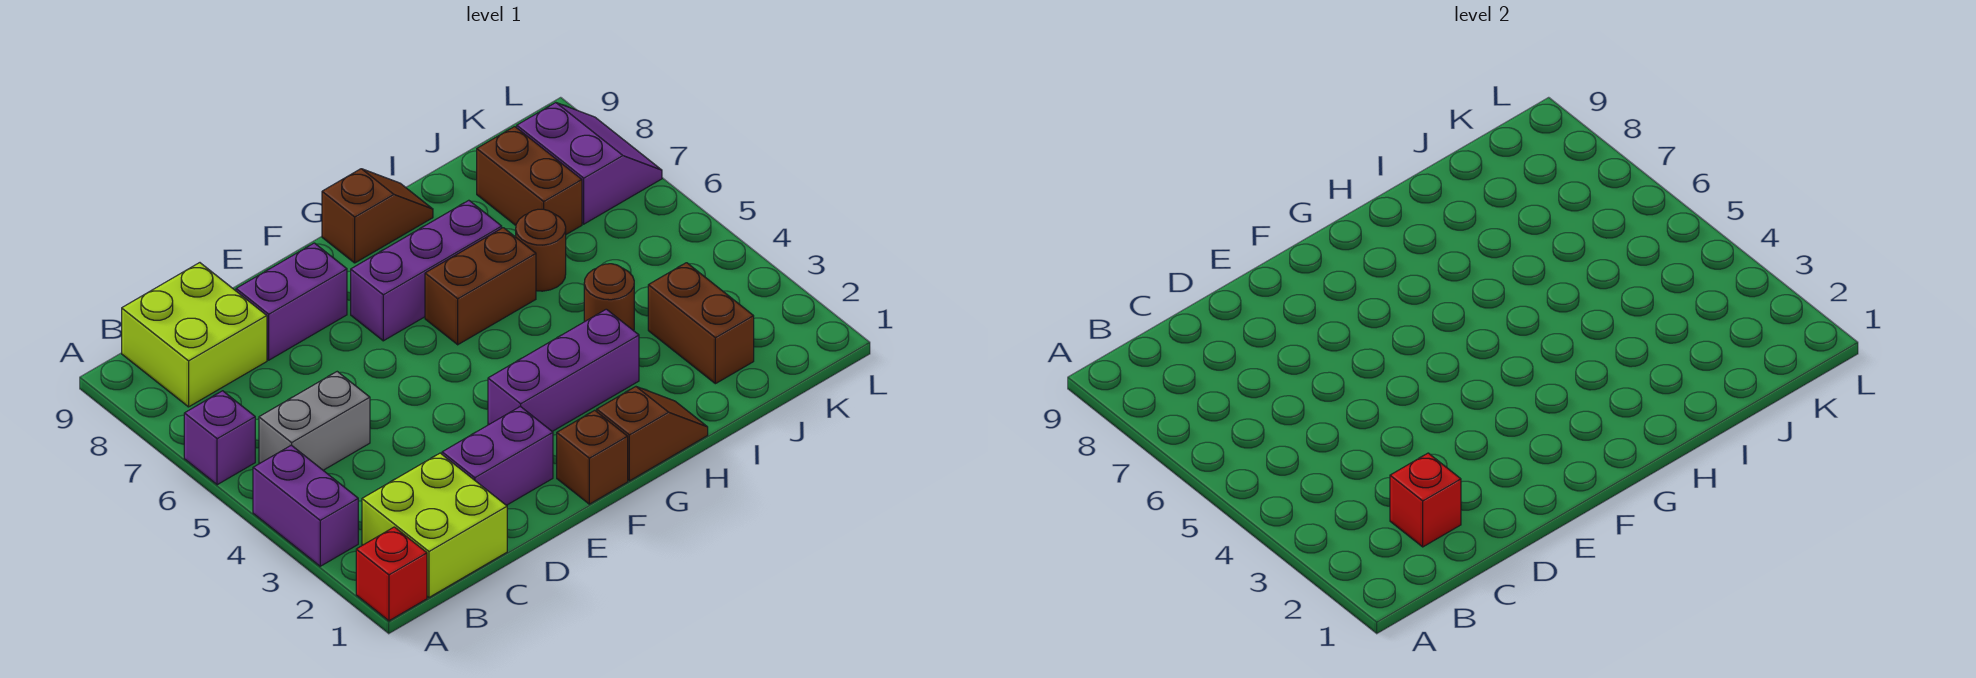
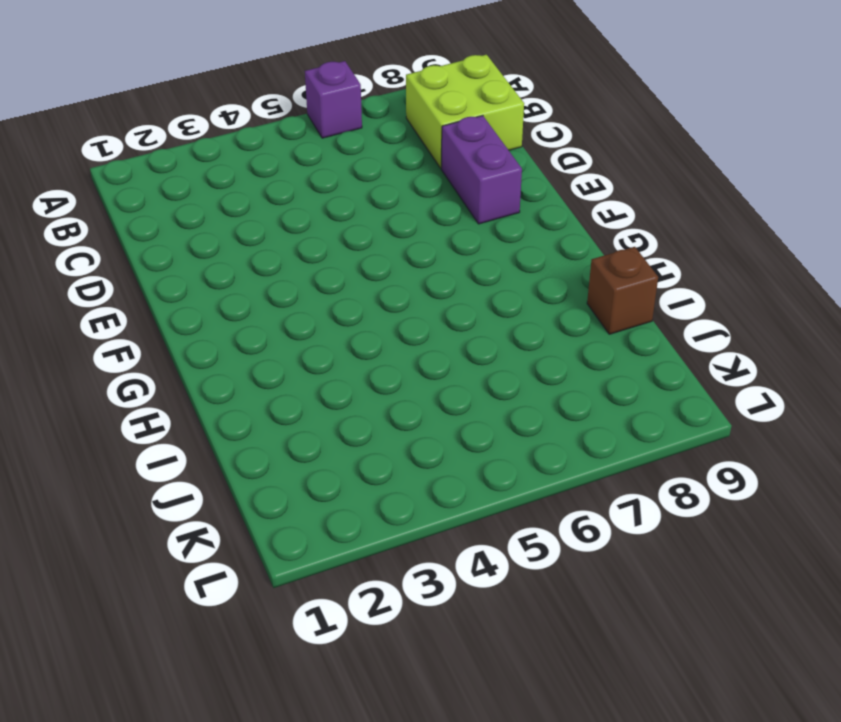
brown brick I9 level 1 -> brown brick F1 level 1
none -> red brick A1 level 1
none -> purple brick A3:A4 level 1
none -> lime brick B1:C2 level 1

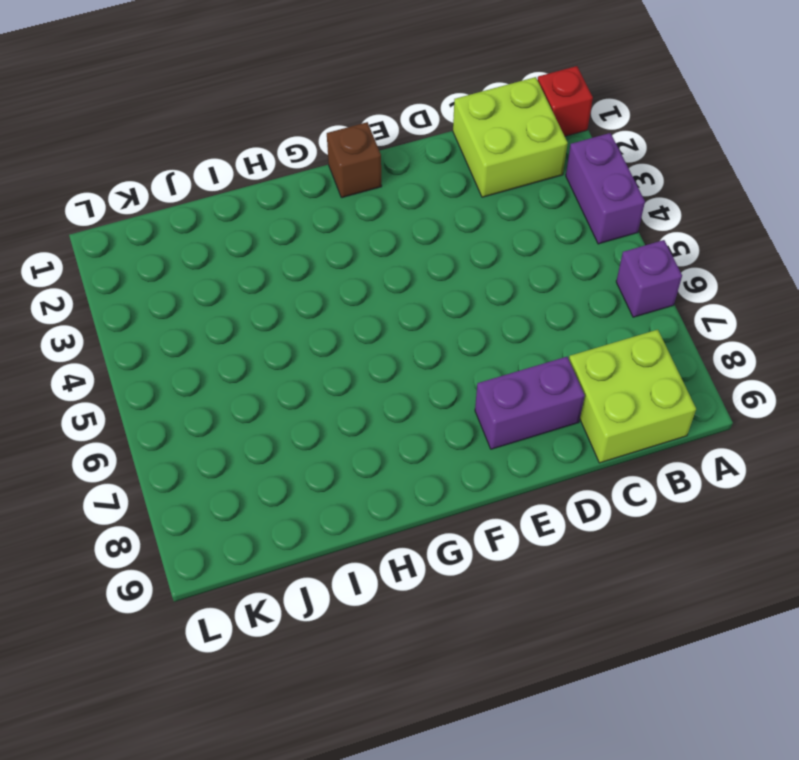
none -> grey brick B5:C5 level 1
none -> purple brick D2:E2 level 1
none -> purple brick F3:H3 level 1

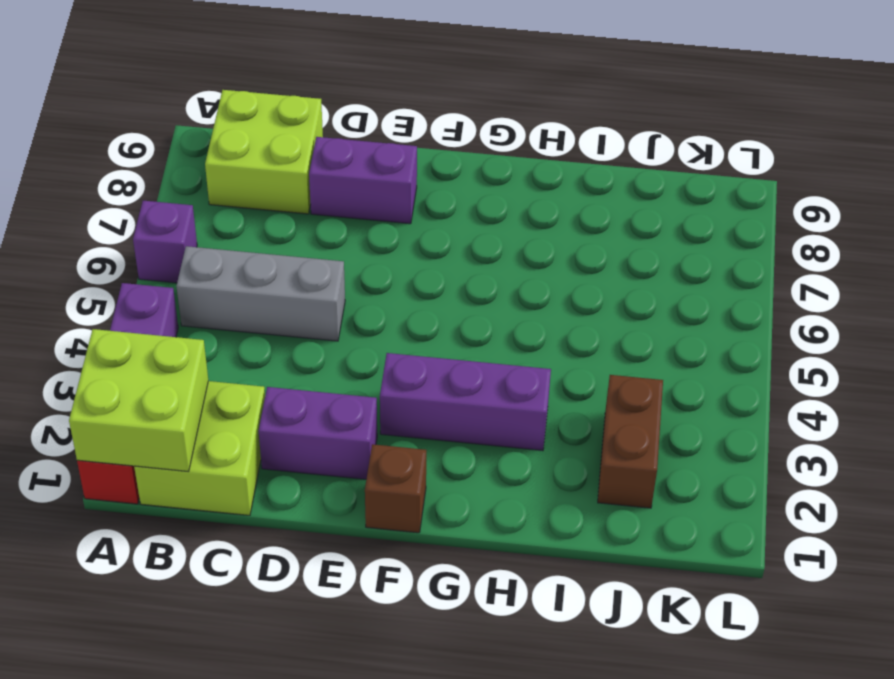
lime brick A1:B2 level 2 -> none
grey brick B5:D5 level 1 -> grey brick B5:C5 level 1
none -> purple brick F7:H7 level 1
none -> brown slope G1:H1 level 1 top G
none -> brown brick G6:H6 level 1

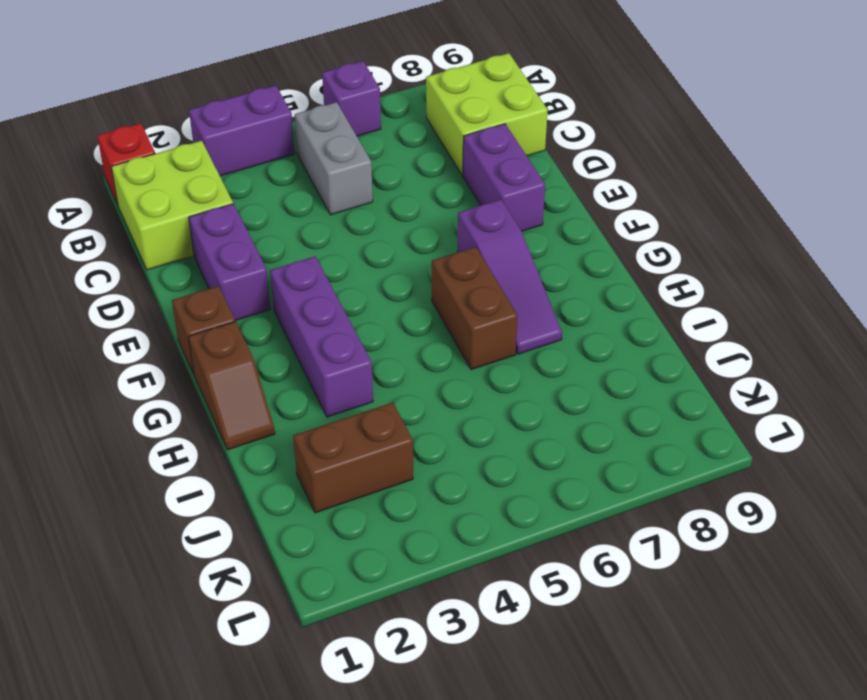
purple slope F7:H7 level 1 top F -> purple brick F7:H7 level 1
none -> brown slope G9:H9 level 1 top G
none -> brown round brick I4 level 1
none -> brown round brick I6 level 1

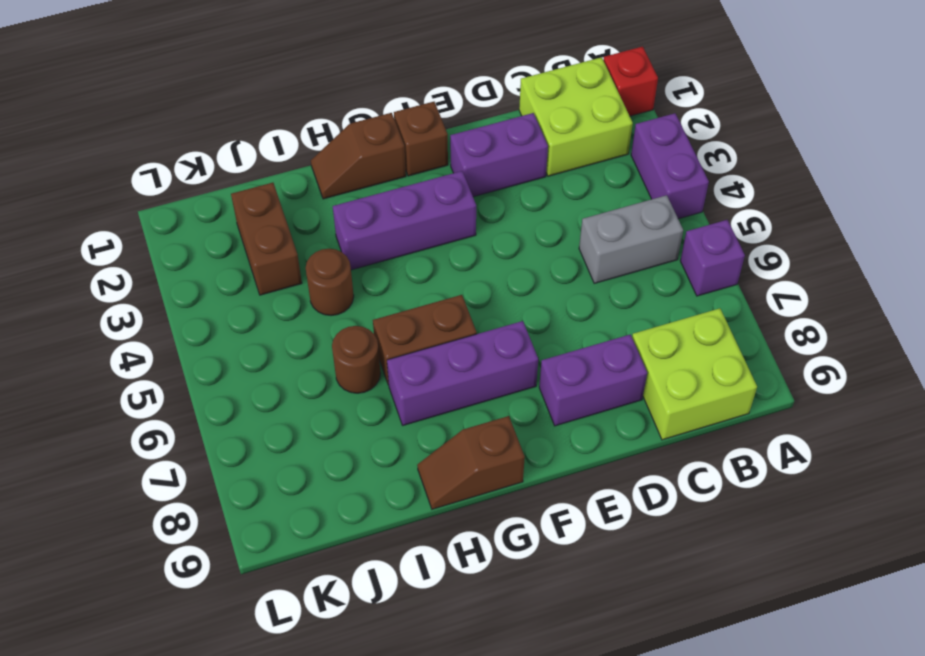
none -> brown brick J7:J8 level 1
none -> purple slope K7:L8 level 1 top K
none -> red brick C2 level 2

